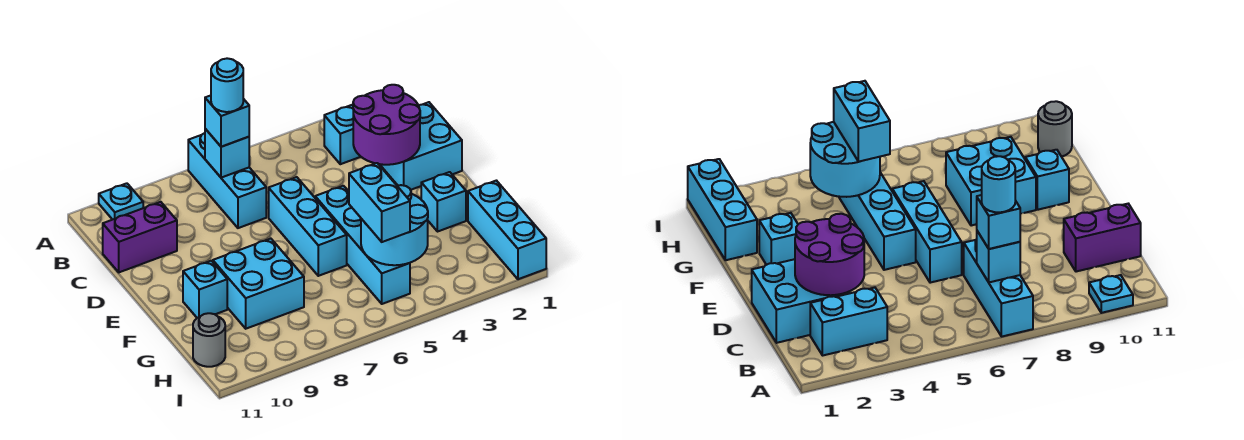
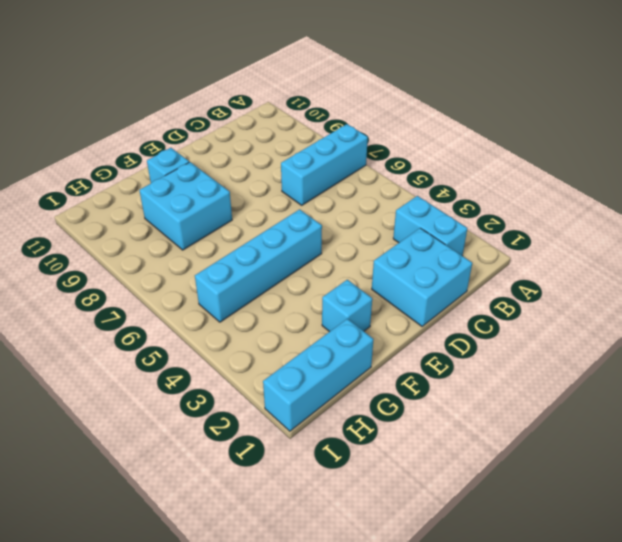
none -> cyan plate A10 level 1
none -> purple brick C10:C11 level 1
none -> cyan brick D6:F6 level 1

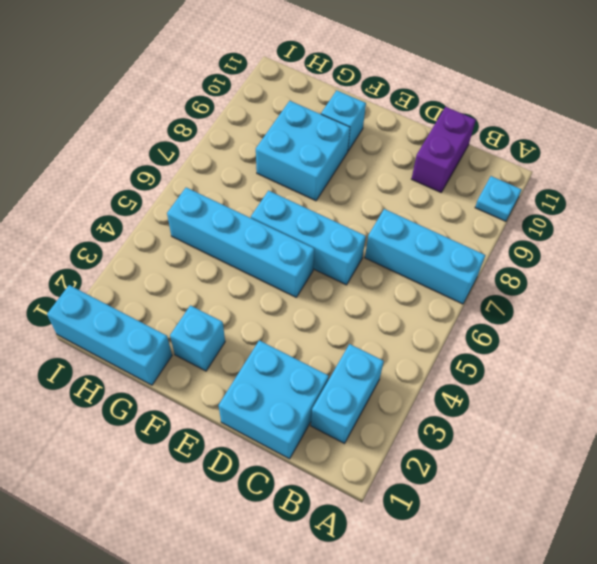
none -> grey round brick H11 level 1
none -> cyan brick B7 level 2
none -> purple round brick C2:D3 level 2

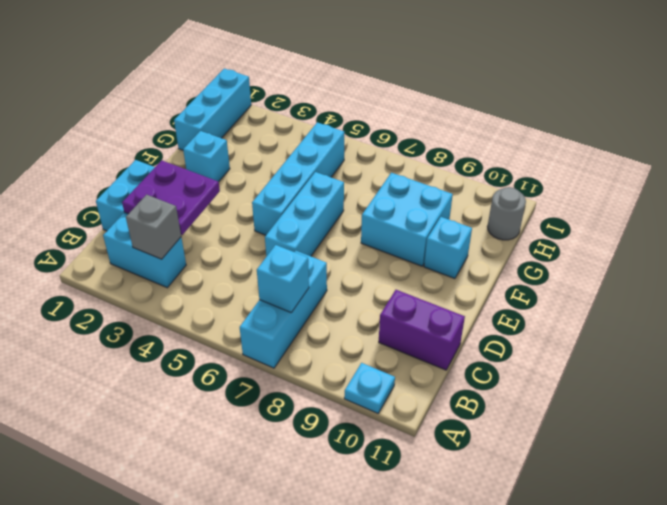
grey brick B3 level 2 -> none
purple plate C2:D3 level 2 -> purple round brick C2:D3 level 2
none -> cyan round brick G4:H5 level 2
none -> cyan brick B7 level 3
none -> cyan brick G5:H5 level 3

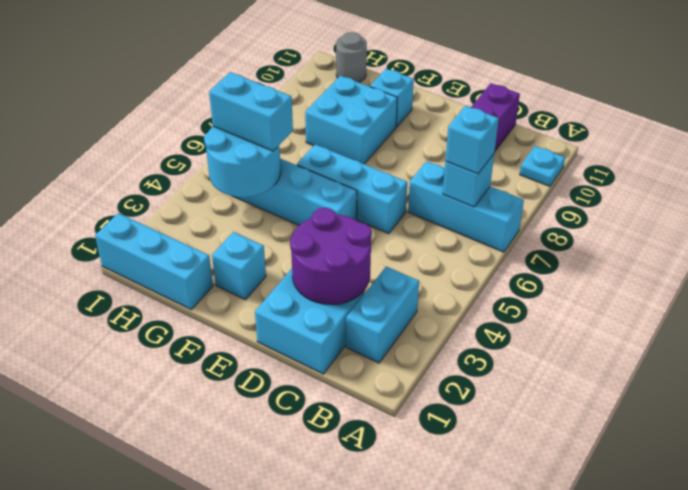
none -> cyan round brick B7 level 4

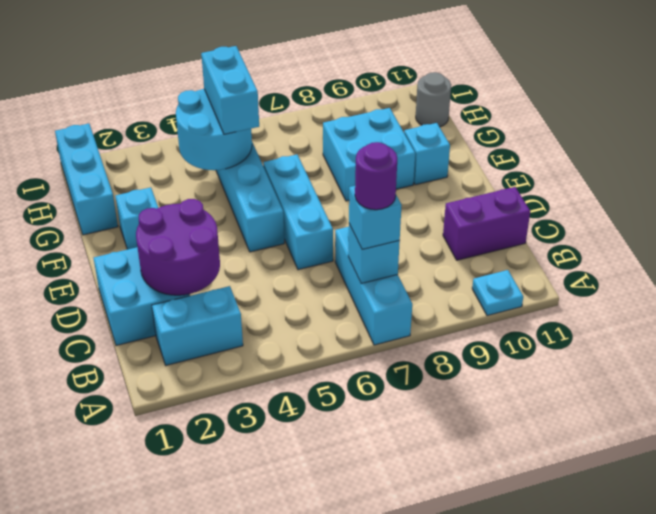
purple round brick B7 level 4 -> cyan round brick B7 level 4

